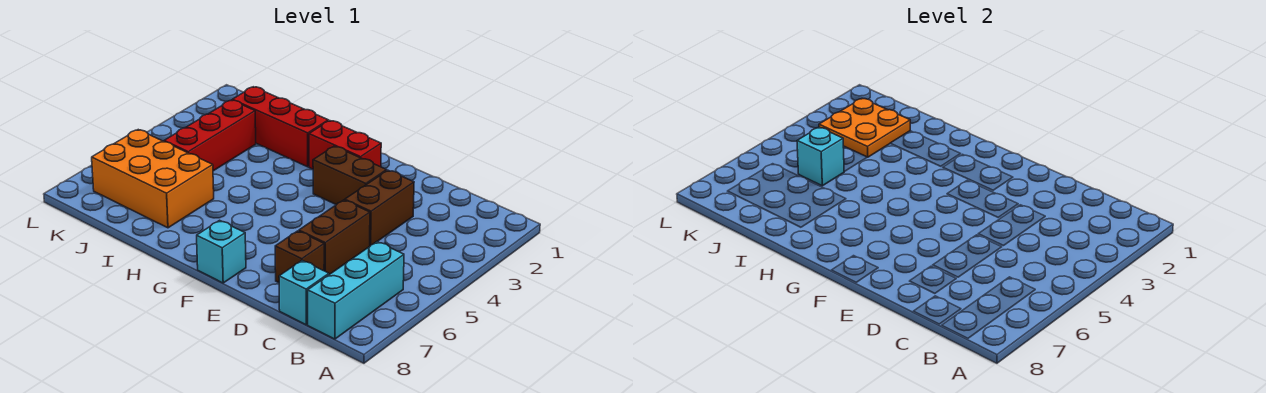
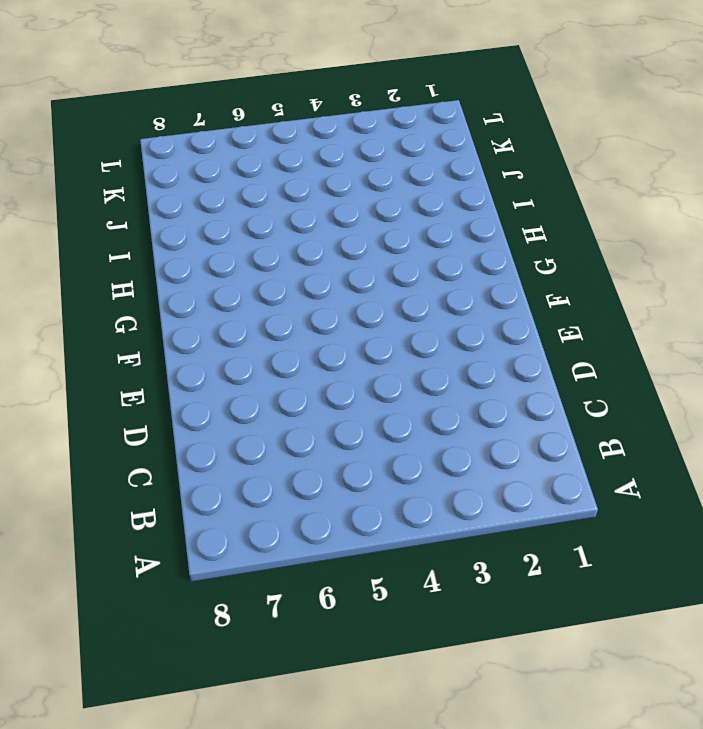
none -> cyan brick B6:B8 level 1
none -> cyan brick C8 level 1
none -> brown brick D3:D4 level 1

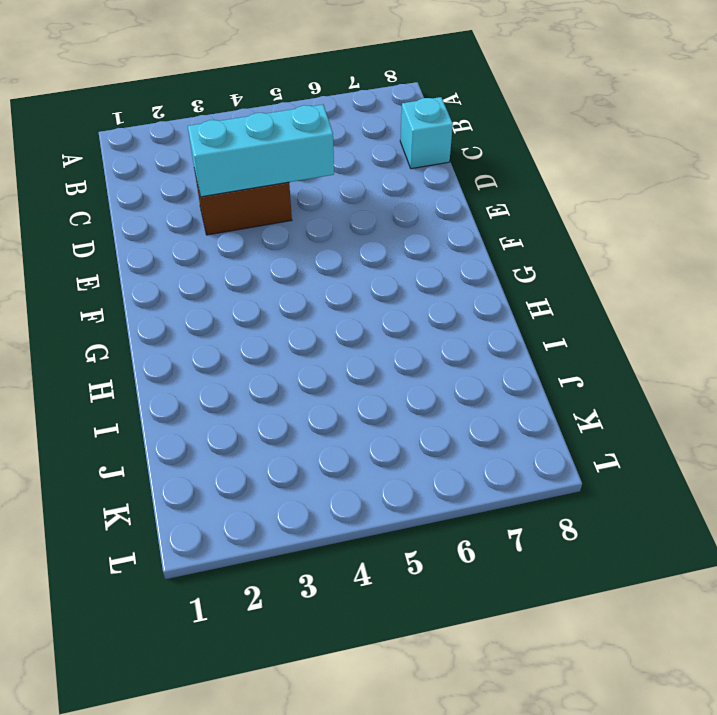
cyan brick D3:D5 level 2 -> cyan brick B6:B8 level 1
none -> brown brick D5:D6 level 1
none -> brown brick D7 level 1
none -> brown brick E3:F3 level 1

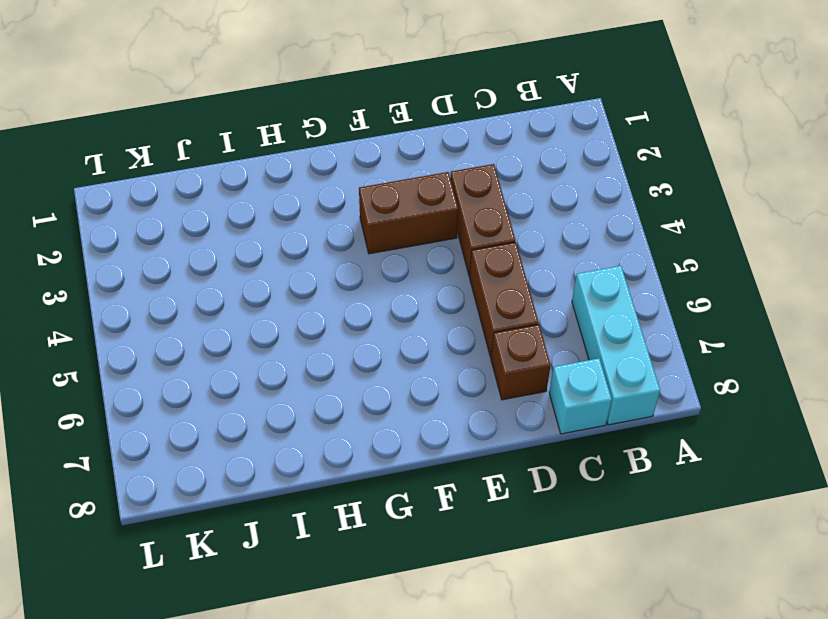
none -> red brick F2:G2 level 1
none -> cyan brick F8 level 1
none -> red brick H2:J2 level 1

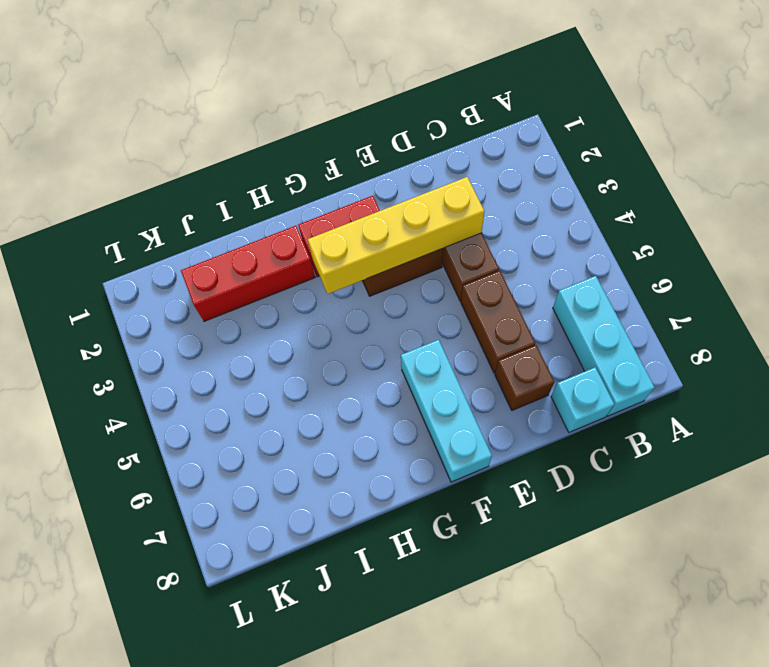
yellow brick D3:G3 level 2 -> none
cyan brick F6:F8 level 1 -> cyan brick F8 level 1
none -> orange brick I6:K7 level 1
none -> red brick J3:J5 level 1
none -> orange plate J2:K3 level 2

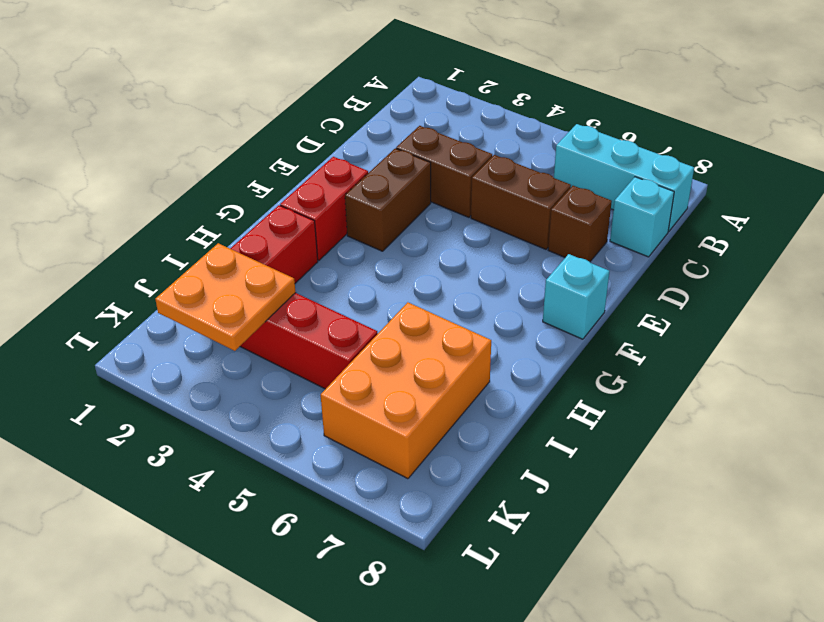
none -> cyan brick J5 level 2

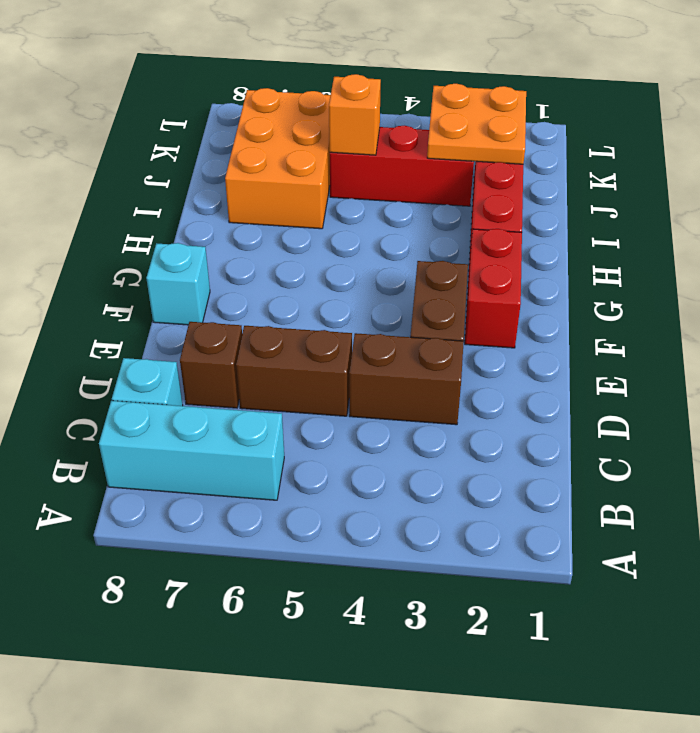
orange brick J5 level 2 -> cyan brick J5 level 2

